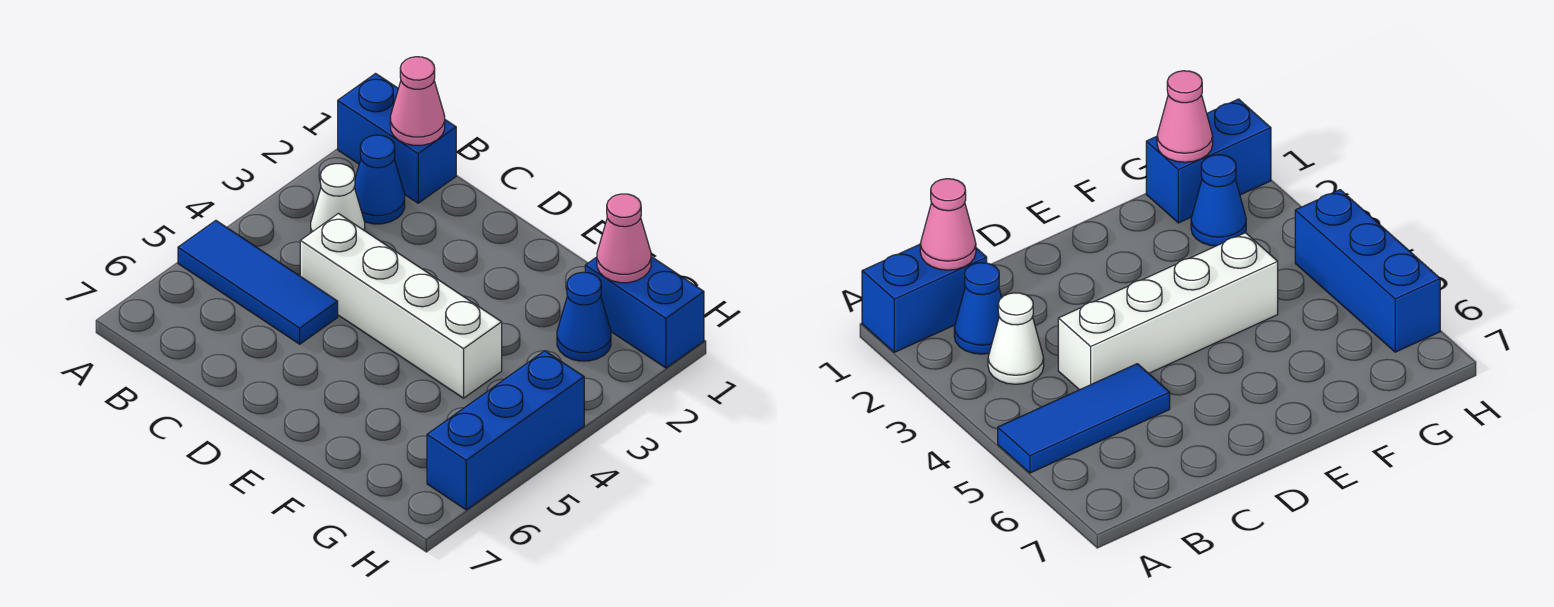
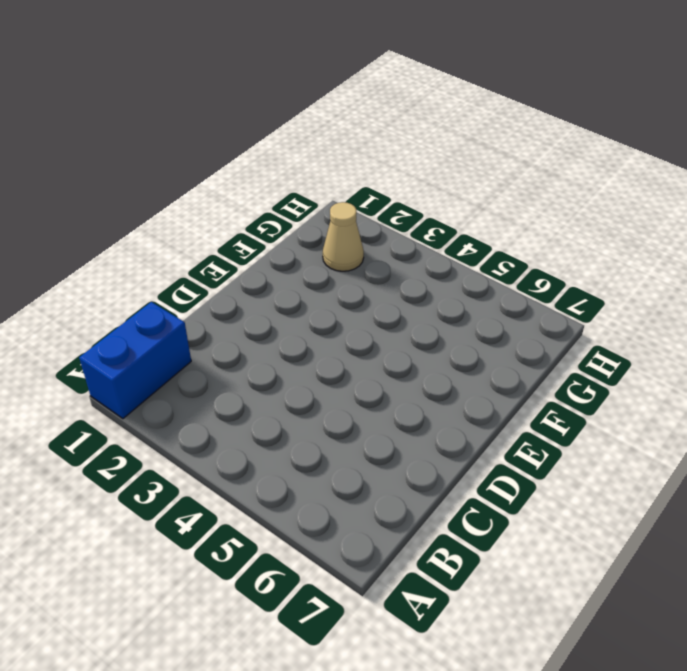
tan cone G2 level 1 -> blue cone G2 level 1
none -> blue tile A5:C5 level 1
none -> blue cone B2 level 1

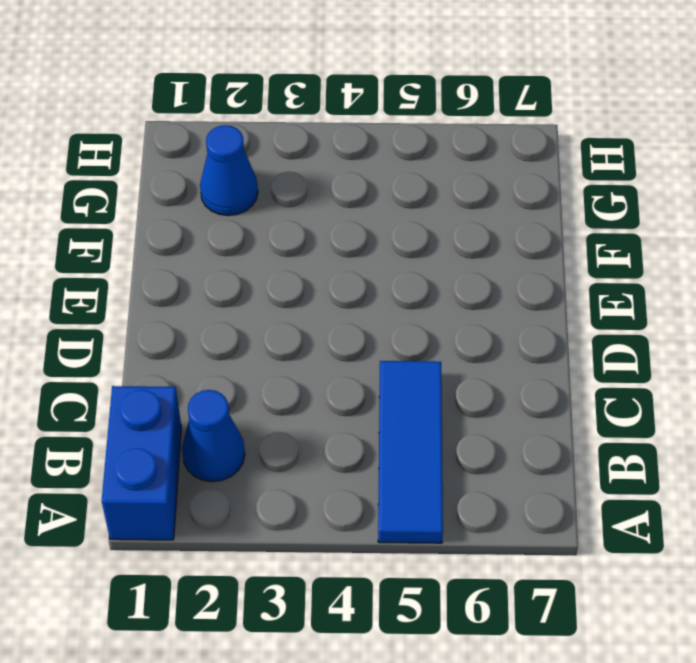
none -> white cone B3 level 1
none -> white brick C4:F4 level 1

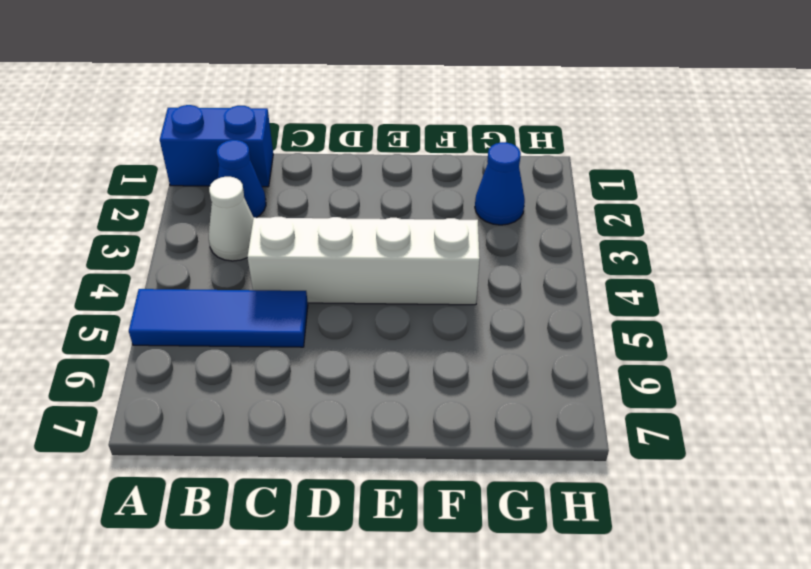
none -> blue brick G1:H1 level 1
none -> blue brick H4:H6 level 1

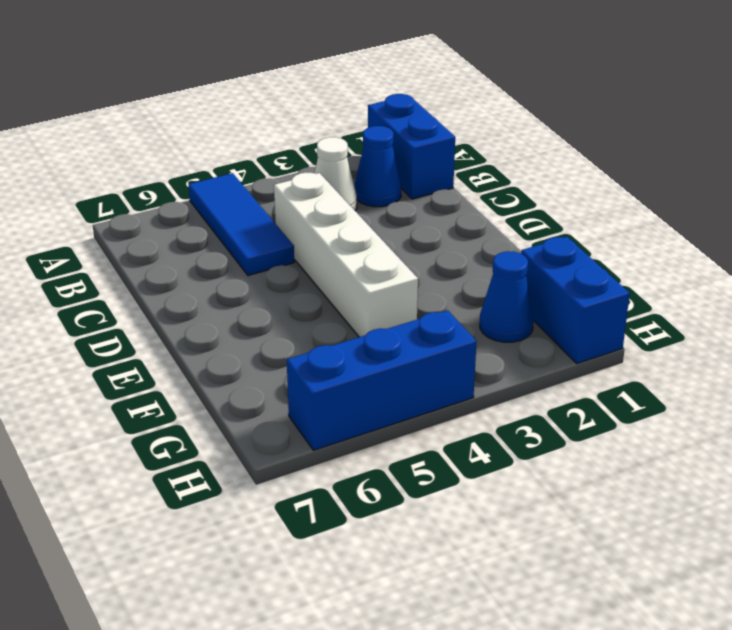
none -> pink cone B1 level 2
none -> pink cone G1 level 2

